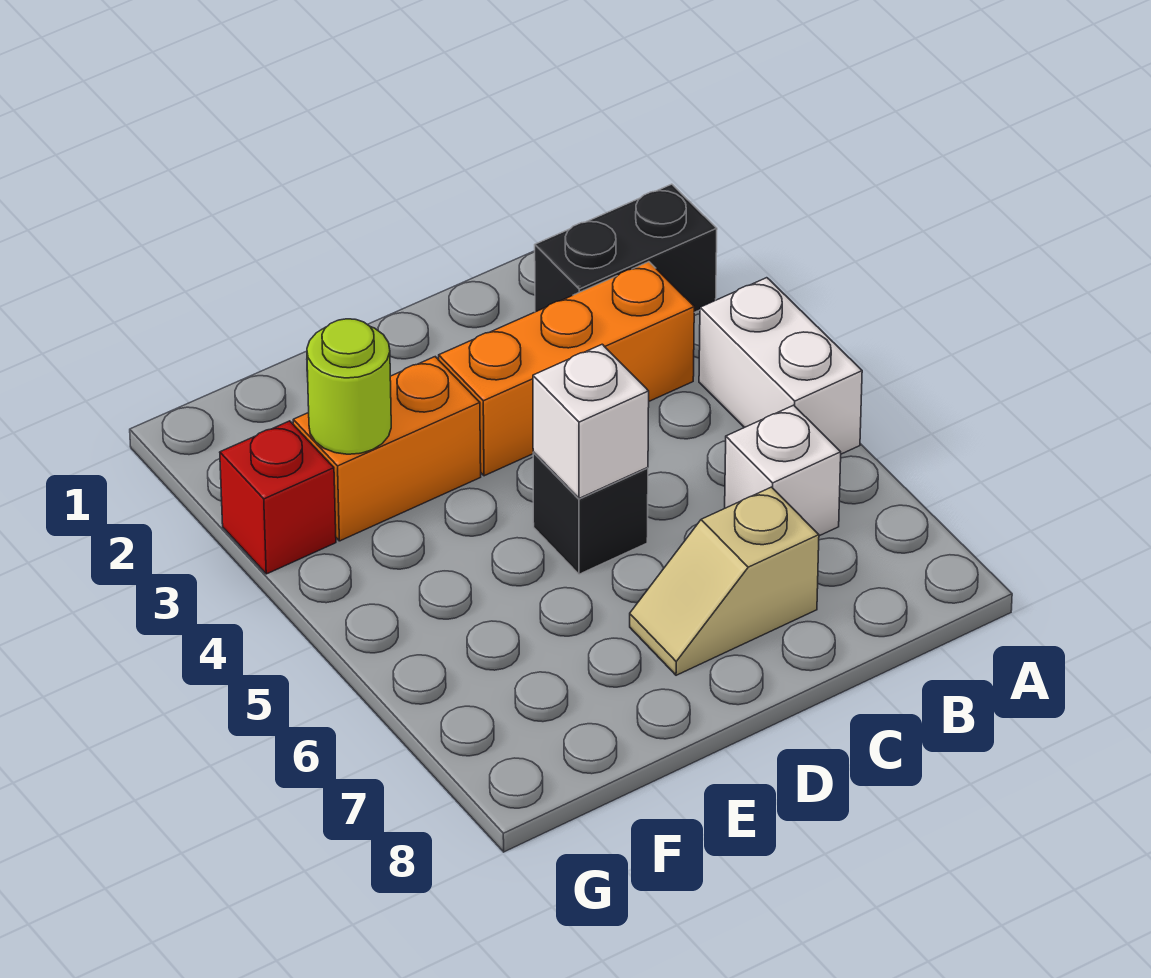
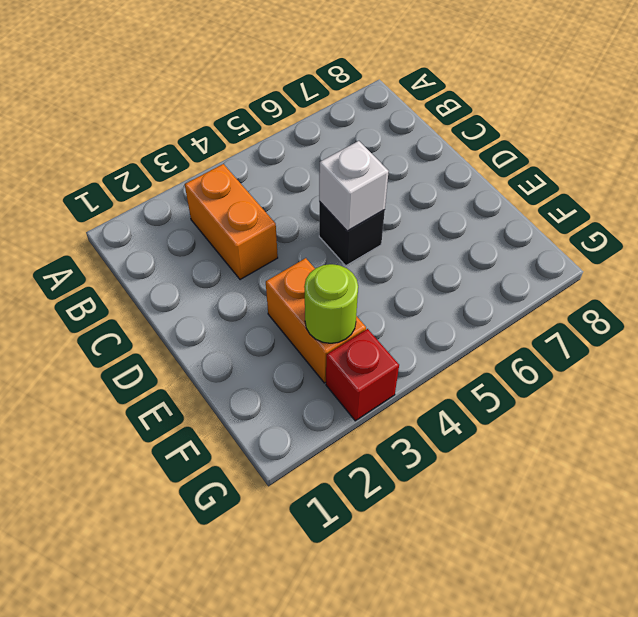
orange brick B3:C3 level 1 -> orange brick B3:D3 level 1
none -> black brick A2:B2 level 1
none -> white brick A4:A5 level 1

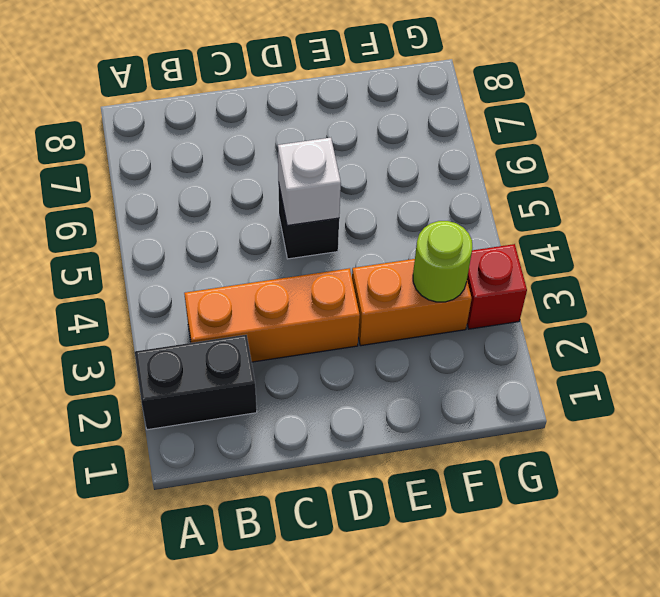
none -> white brick A4:A5 level 1
none -> white brick B6 level 1

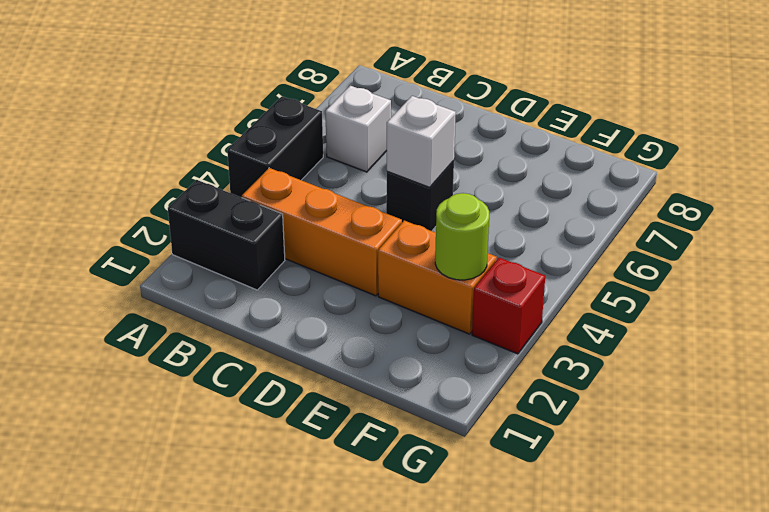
black brick A4:A5 level 1 -> white brick A4:A5 level 1
none -> tan slope C7:D7 level 1 top C

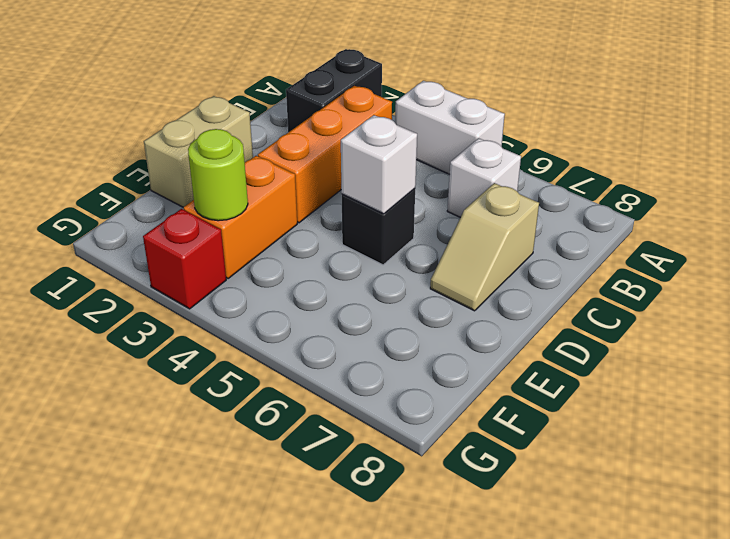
tan brick D1:E1 level 1 -> none

